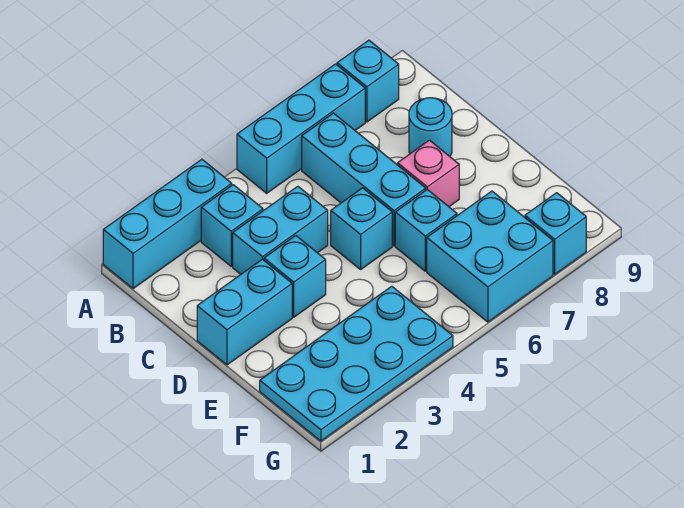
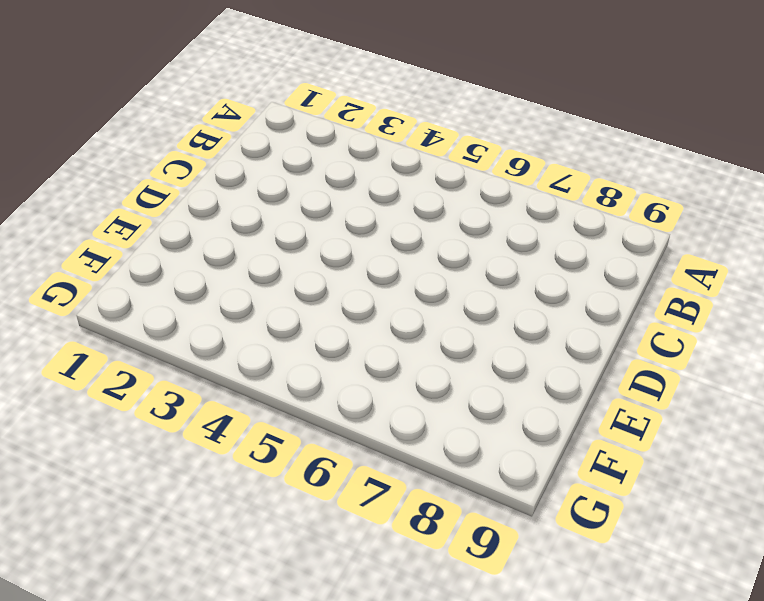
none -> cyan brick A1:A3 level 1
none -> cyan brick A5:A7 level 1
none -> cyan brick A8 level 1

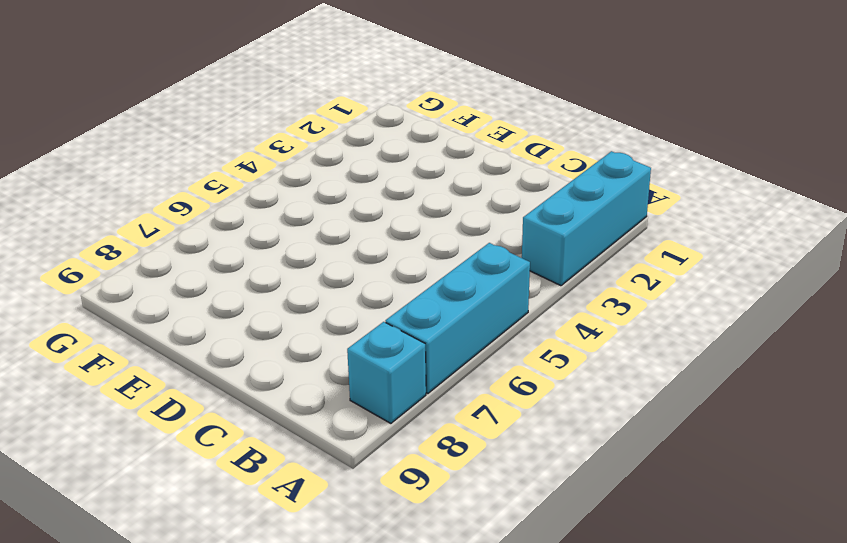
none -> cyan brick B3 level 1
none -> cyan brick B6:D6 level 1
none -> cyan brick C3:C4 level 1

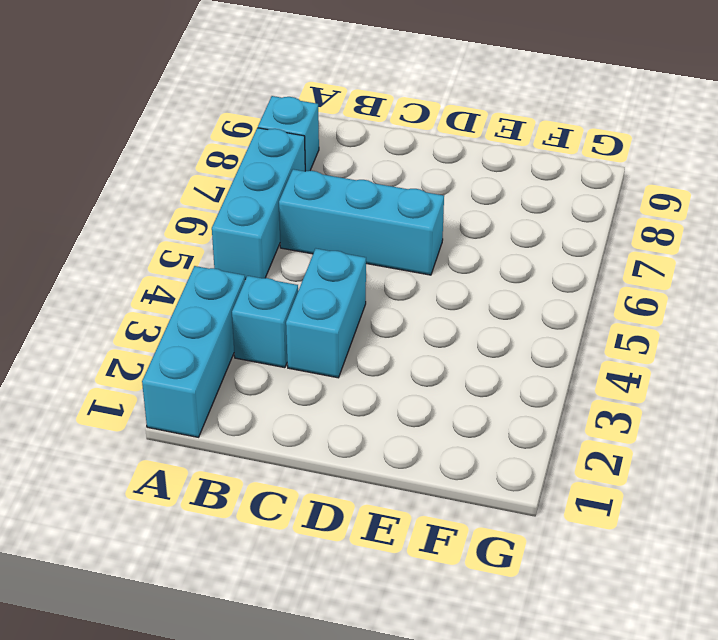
none -> cyan round brick C8 level 1
none -> cyan brick D1:D2 level 1
none -> cyan brick D3 level 1

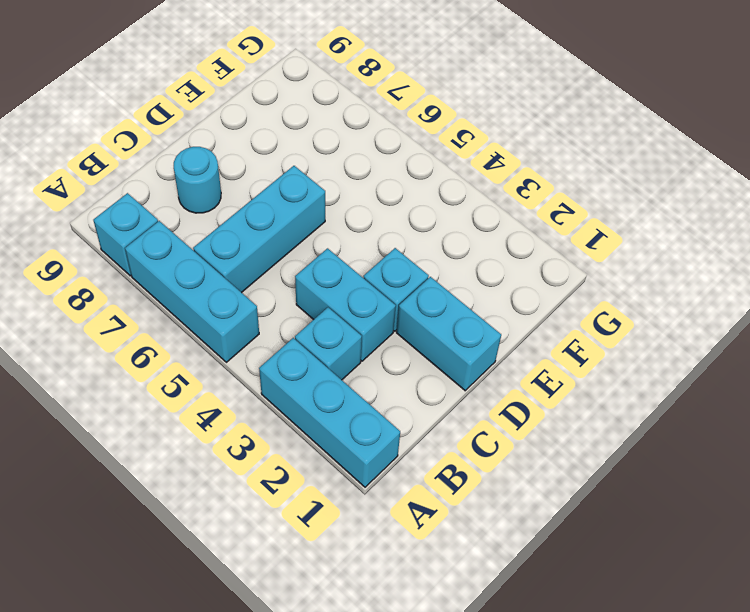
none -> cyan brick D5 level 1
none -> pink brick D7 level 1
none -> cyan brick E6 level 1

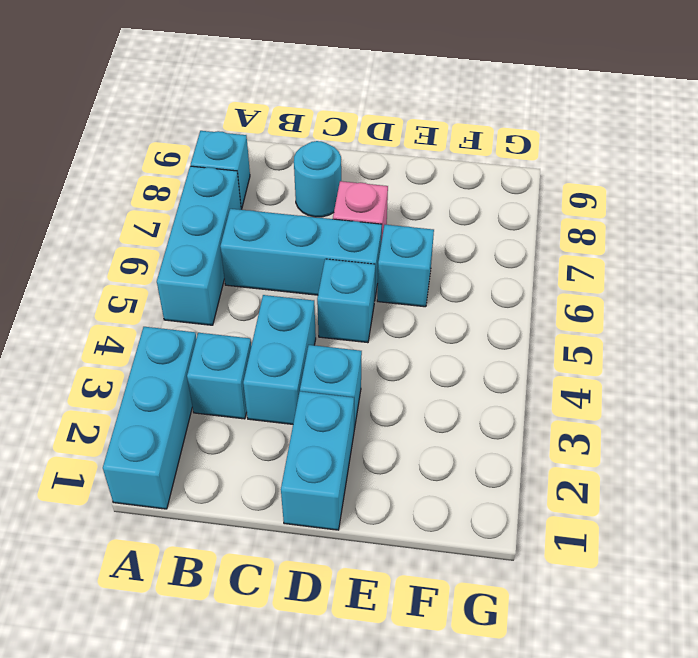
none -> cyan plate F1:G4 level 1
none -> cyan brick F6:G7 level 1
none -> cyan brick G8 level 1

